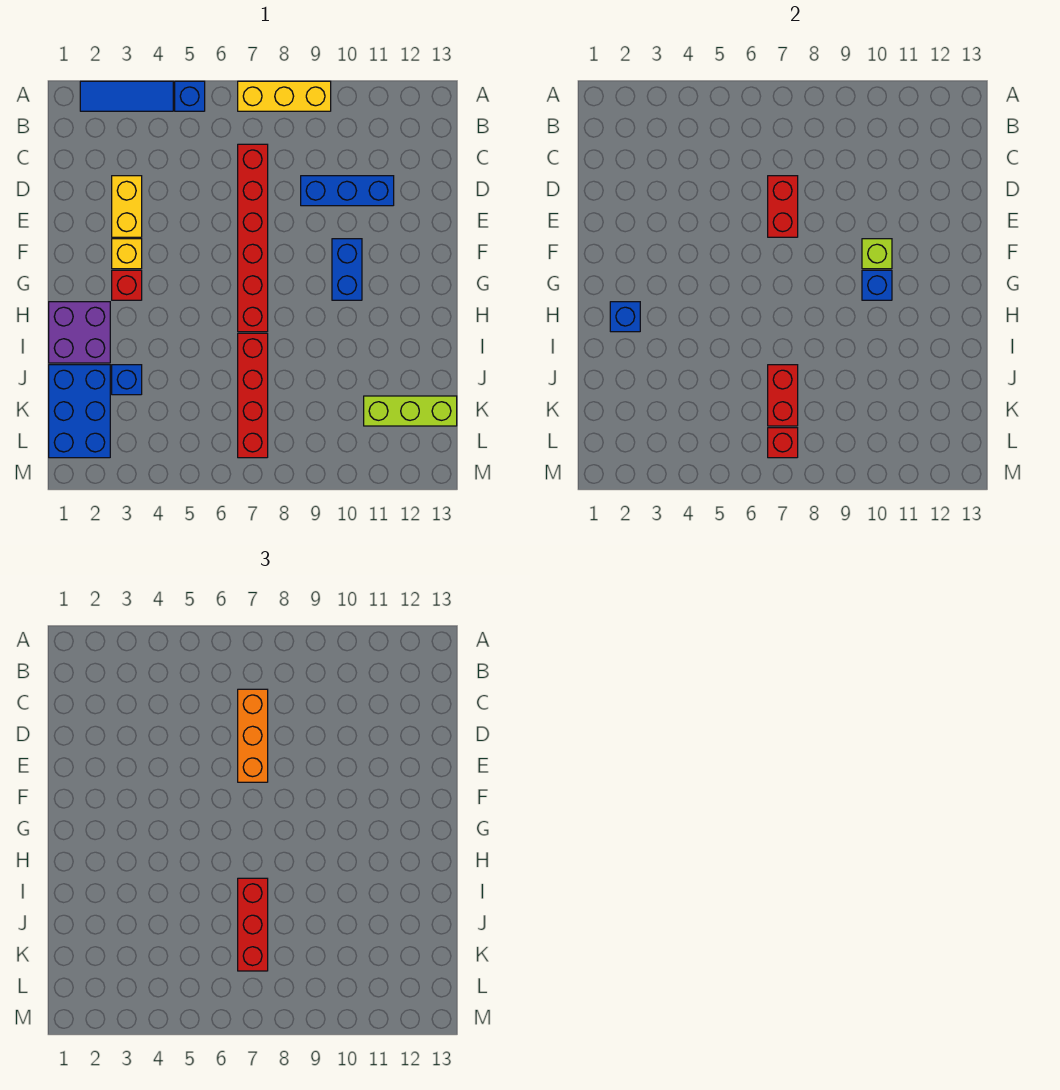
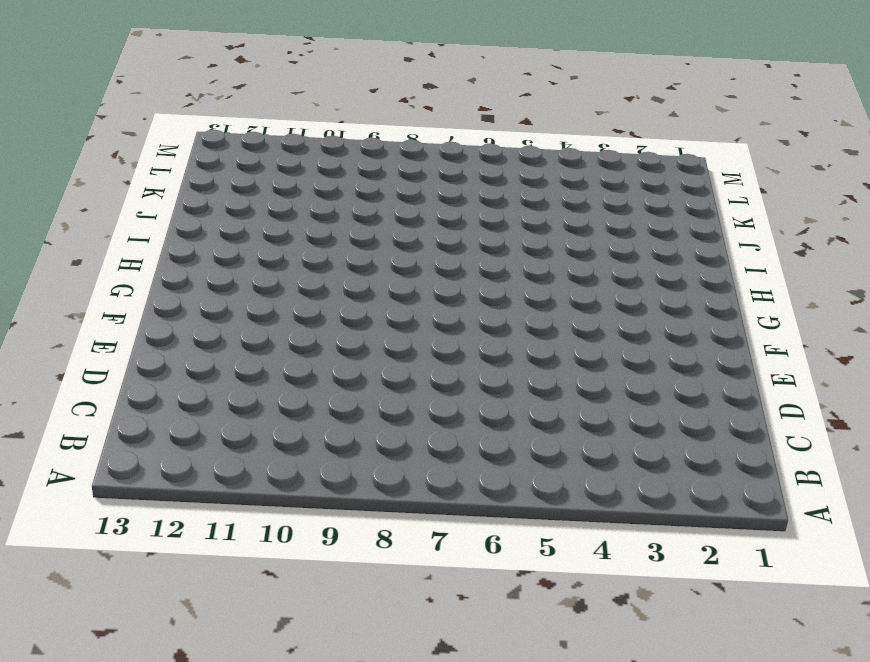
none -> blue tile A2:A4 level 1
none -> blue brick A5 level 1
none -> yellow brick A7:A9 level 1

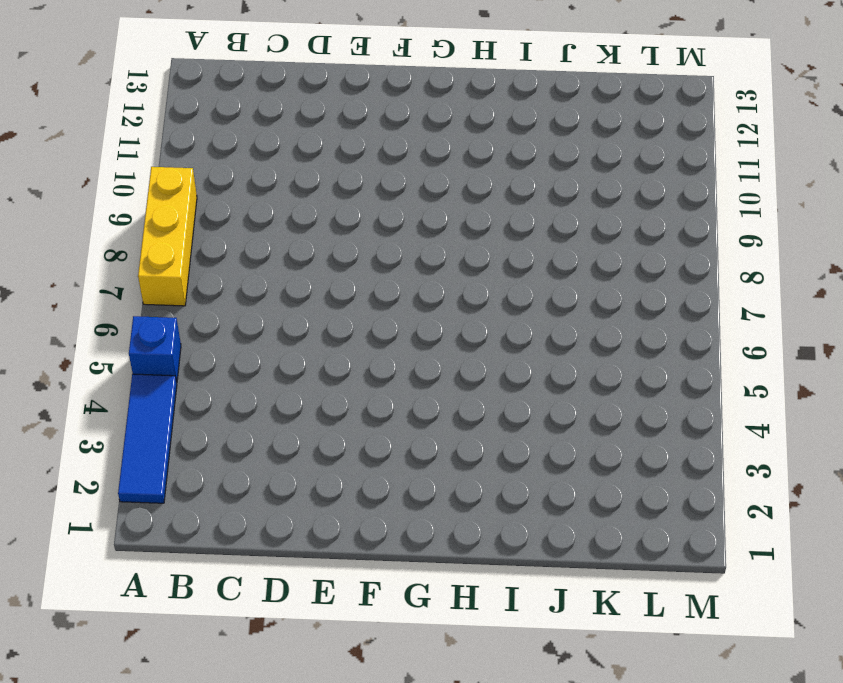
none -> red brick C7:H7 level 1
none -> yellow brick D3:E3 level 1
none -> blue brick D9:D11 level 1

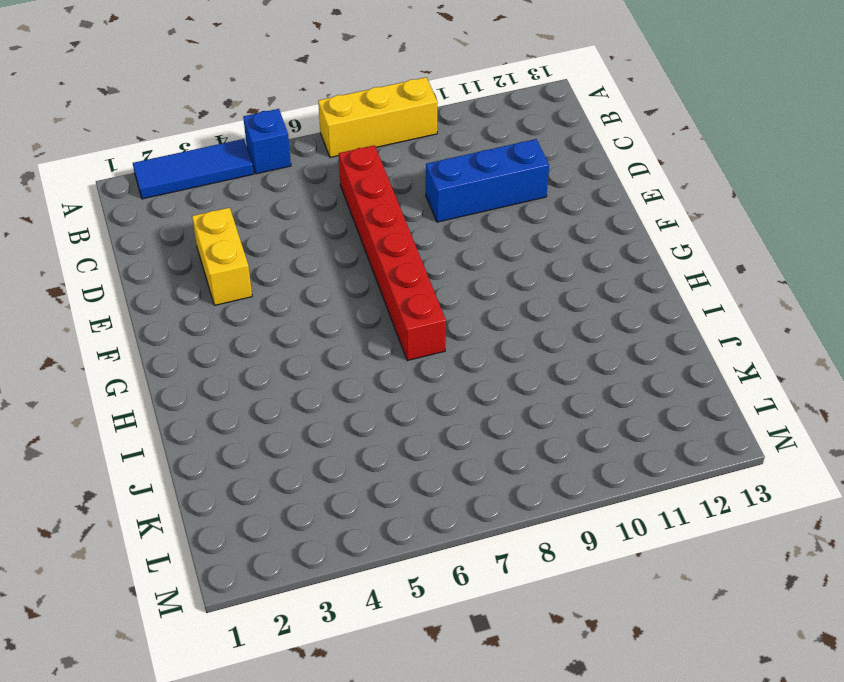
none -> yellow brick F3 level 1
none -> blue brick F10:G10 level 1
none -> red brick G3 level 1

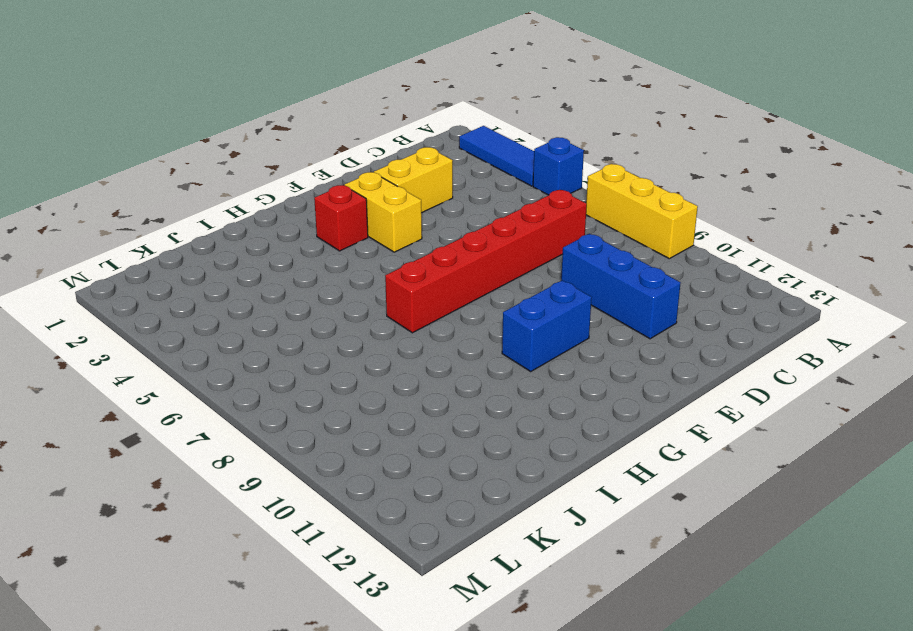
yellow brick F3:F4 level 1 -> yellow brick F3 level 1
none -> purple brick H1:I2 level 1
none -> red brick I7:L7 level 1
none -> blue brick J1:L2 level 1

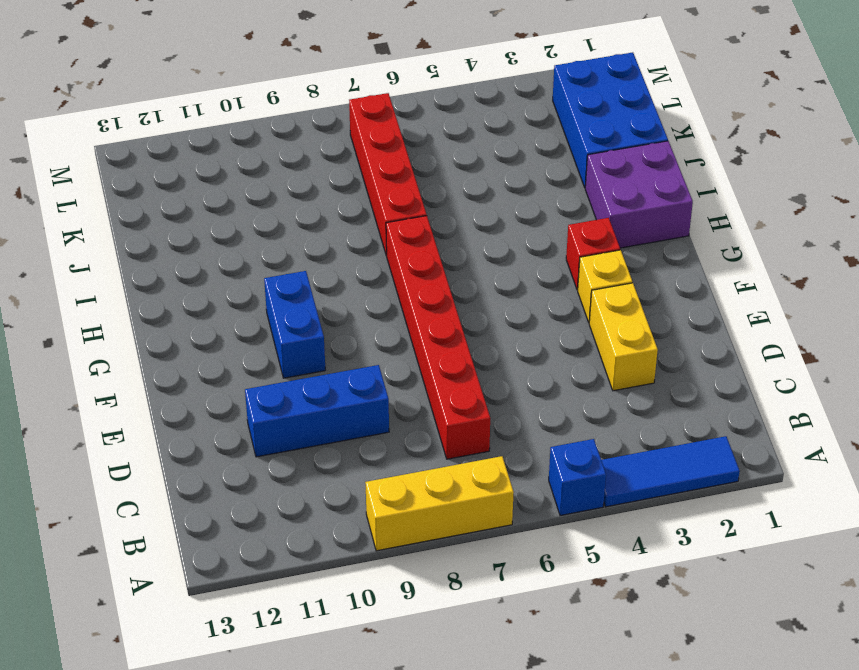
none -> blue brick J3 level 1
none -> lime brick K11:K13 level 1
none -> red brick D7:E7 level 2

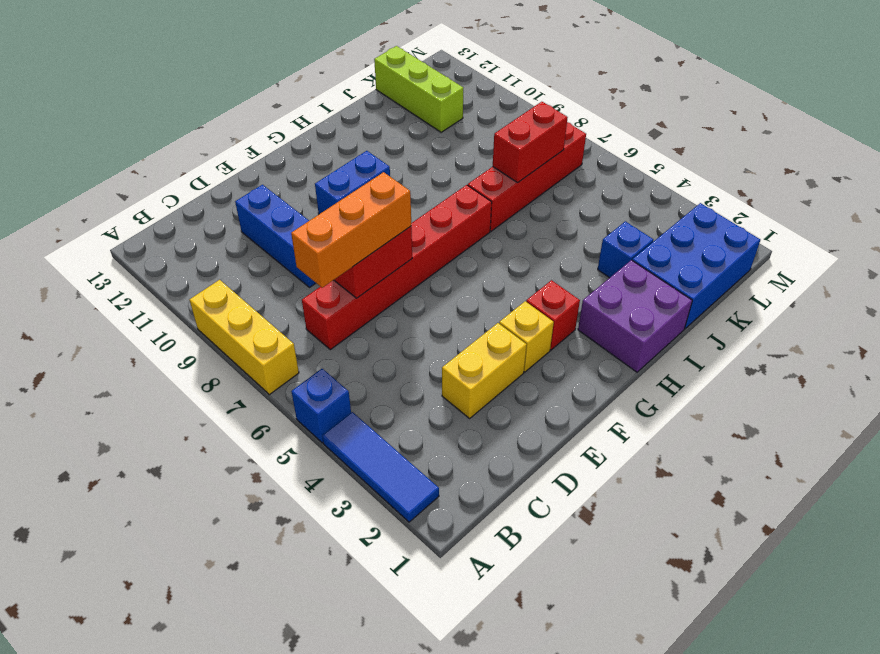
none -> lime brick F10 level 2
none -> blue brick G10 level 2
none -> blue brick H2 level 2

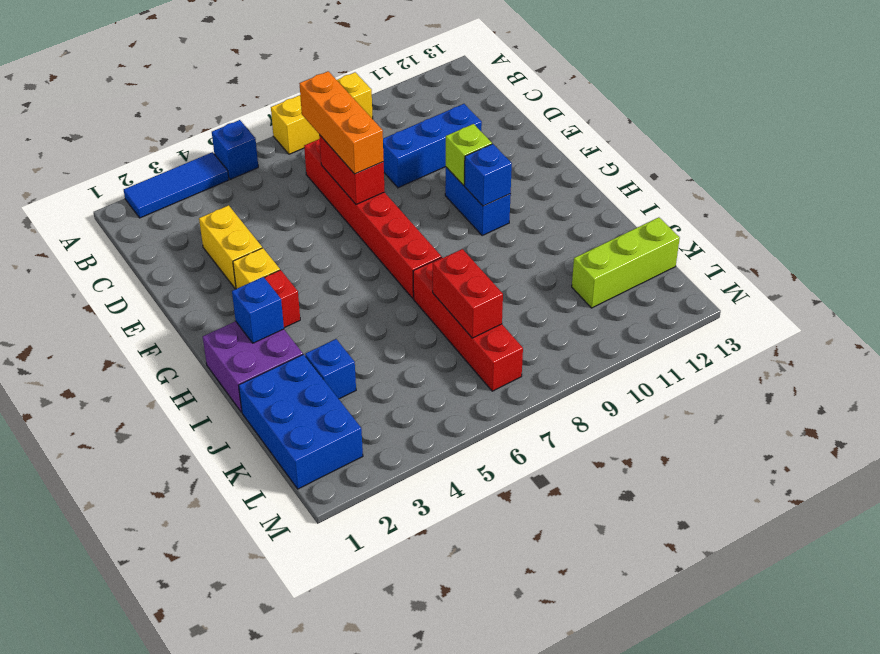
none -> red brick L7 level 2
none -> red brick I7:K7 level 3

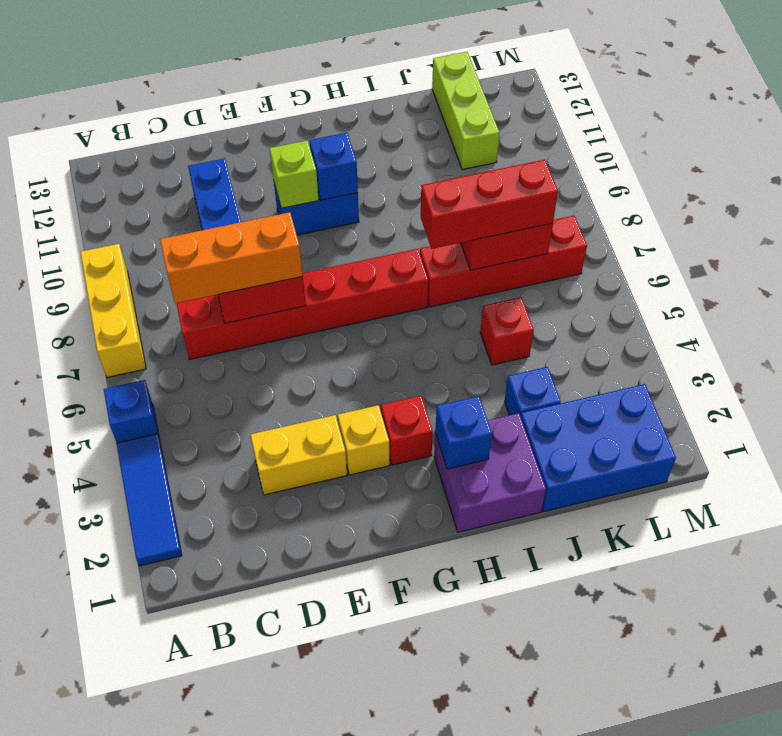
red brick J5 level 1 -> red brick L7 level 2

